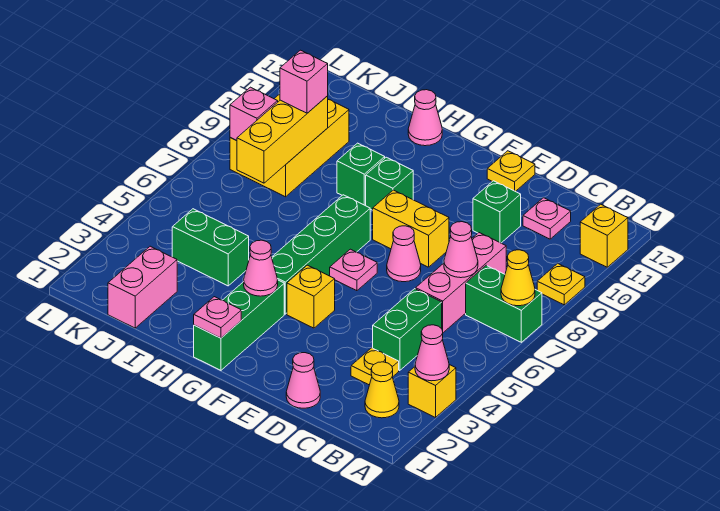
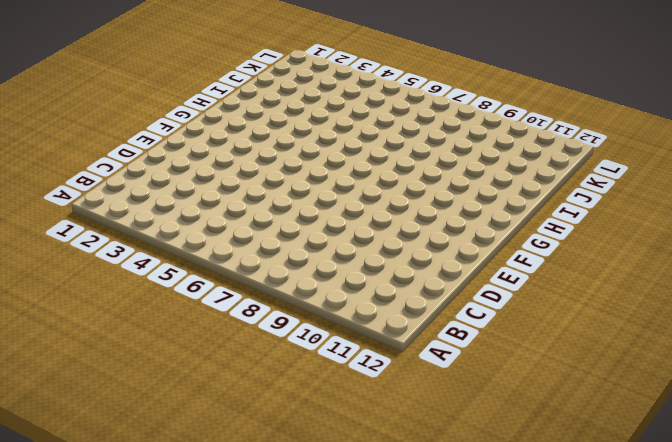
none -> yellow brick A3 level 1
none -> green brick A7:B7 level 1
none -> yellow plate A9 level 1
none -> yellow brick A11 level 1

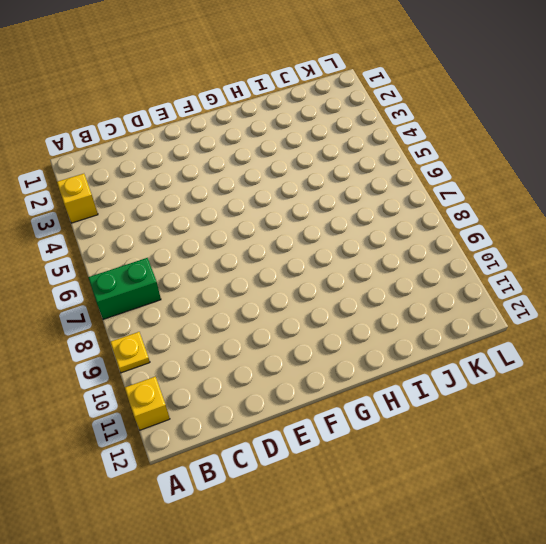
none -> yellow cone B2 level 1
none -> yellow plate C3 level 1
none -> green brick C4:C5 level 1
none -> pink brick C6:C8 level 1

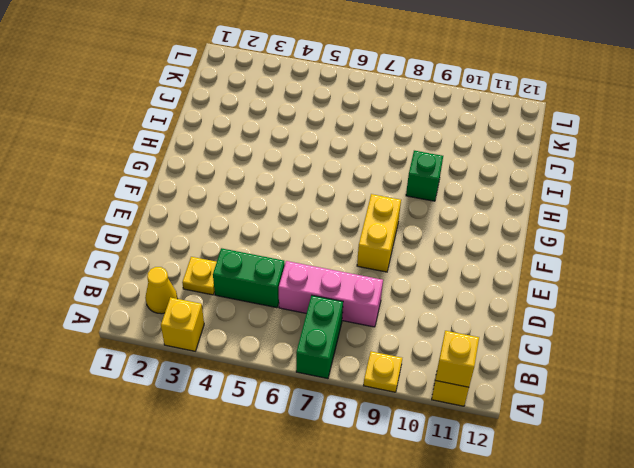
yellow brick A11 level 2 -> yellow brick F4 level 1
none -> pink plate C11 level 1
none -> pink cone D1 level 1
none -> green brick D10 level 1
none -> pink cone E7 level 1

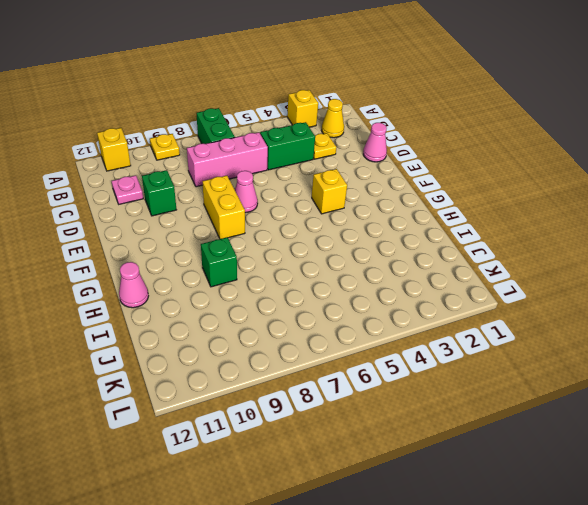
none -> yellow plate E12 level 1
none -> pink plate F6 level 1
none -> green brick G1:G3 level 1
none -> green brick G4:G7 level 1

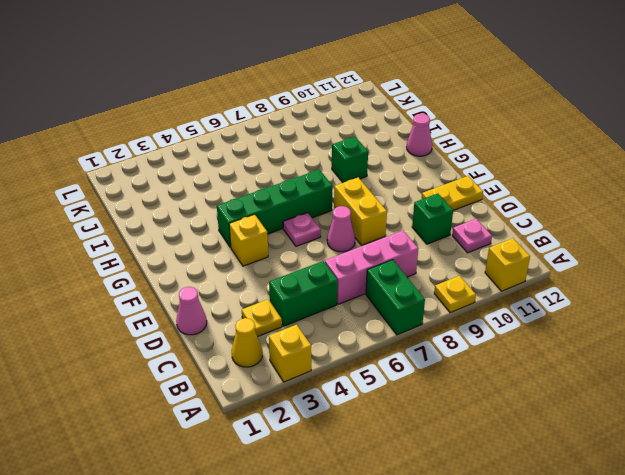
yellow plate E11:E12 level 1 -> yellow plate E12 level 1
none -> green brick G1:G3 level 1
none -> green brick G9 level 1
none -> green brick I4:J4 level 1
none -> pink brick J1:J2 level 1

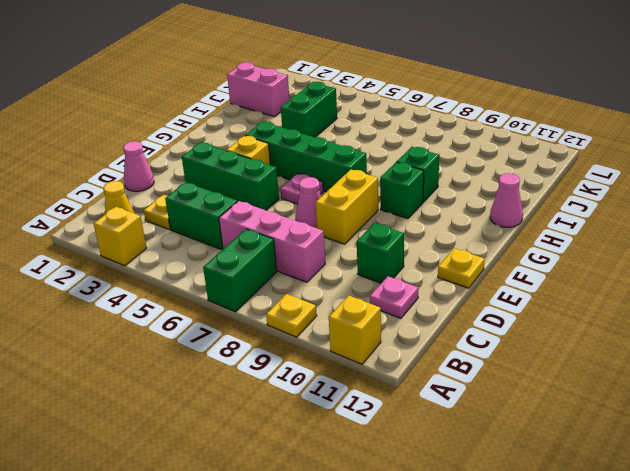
green brick E3:E5 level 1 -> green brick G1:G3 level 1
none -> yellow brick J8:K10 level 1
none -> pink cone A3 level 2
none -> yellow cone A7 level 2
none -> pink cone C7 level 2

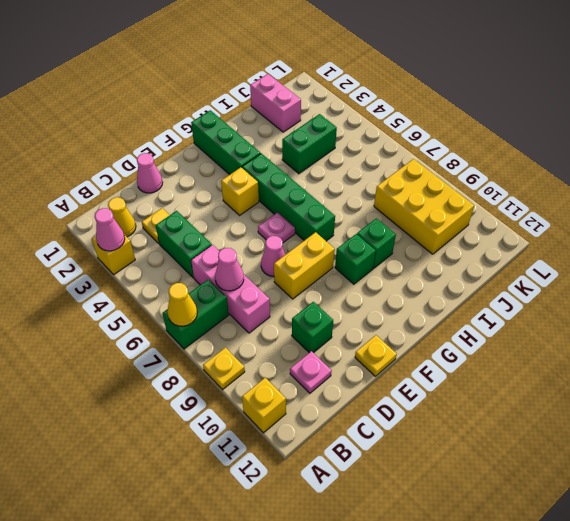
none -> pink cone H12 level 1
none -> pink plate G1 level 2
none -> pink cone G3 level 2
none -> yellow brick J7:J9 level 2

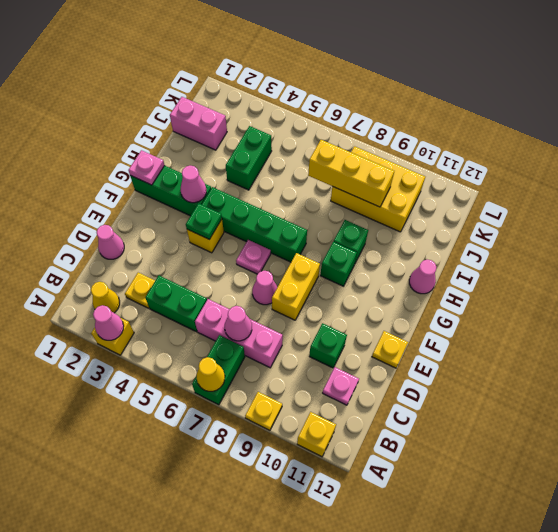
green plate F4 level 2 -> none
none -> pink brick K8 level 2
none -> pink brick J9 level 3

